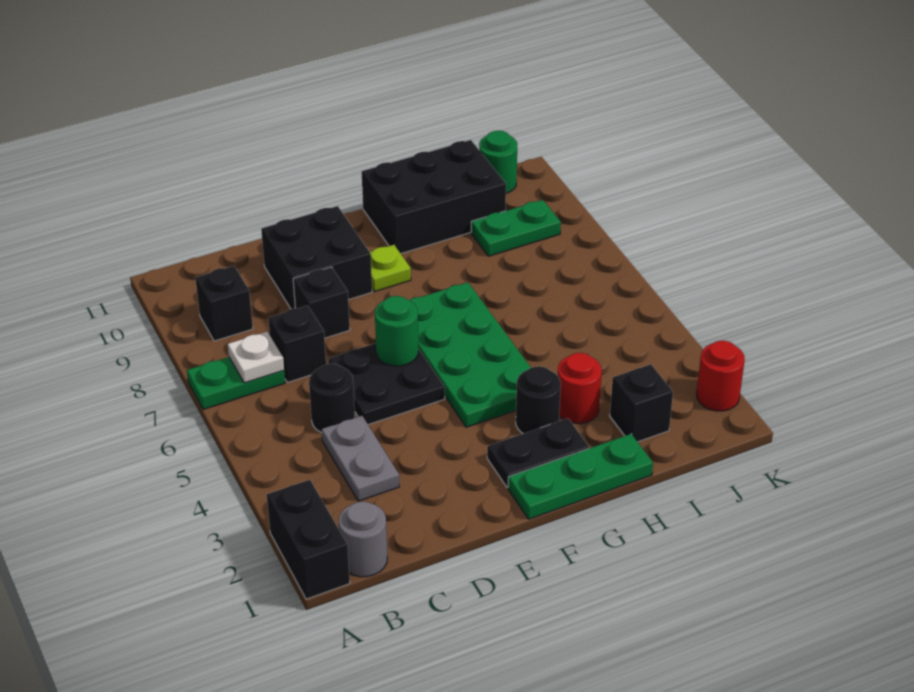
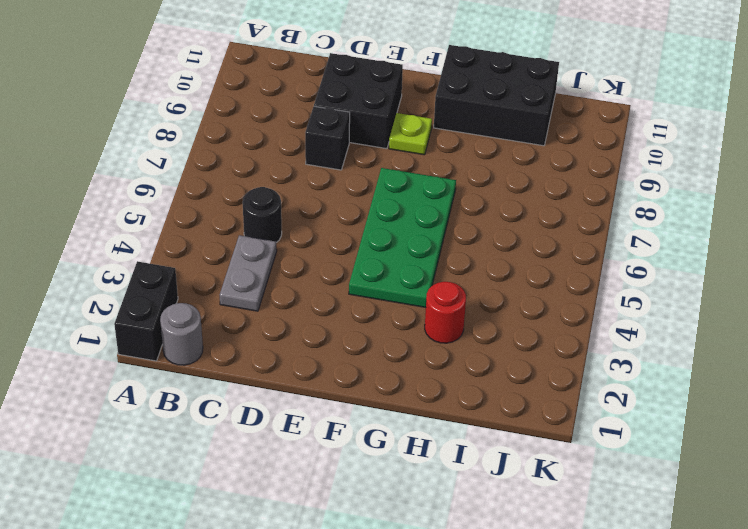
none -> green plate A7:B7 level 1
none -> black brick B9 level 1
none -> black brick C7 level 1

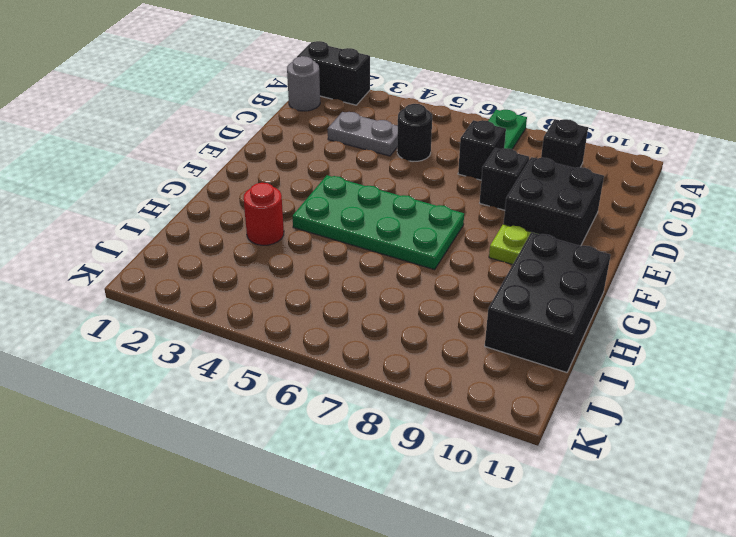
none -> black plate D5:E6 level 1
none -> green plate F1:H1 level 1
none -> black plate F2:G2 level 1

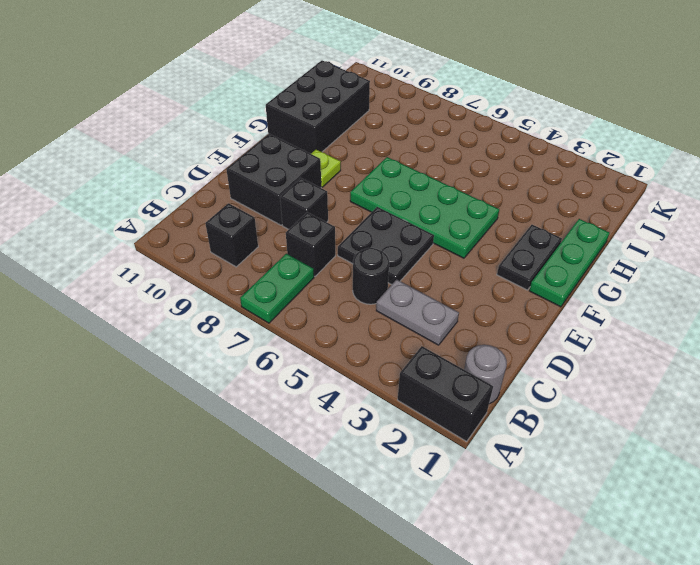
none -> black round brick G3 level 1
none -> red round brick H3 level 1
none -> black brick I2 level 1

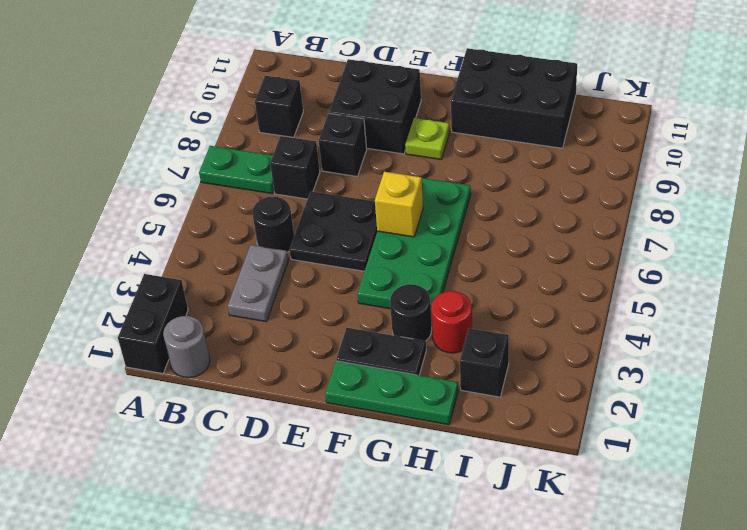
yellow brick F6 level 2 -> none
none -> green plate I9:J9 level 1
none -> green round brick J11 level 1
none -> red round brick K2 level 1

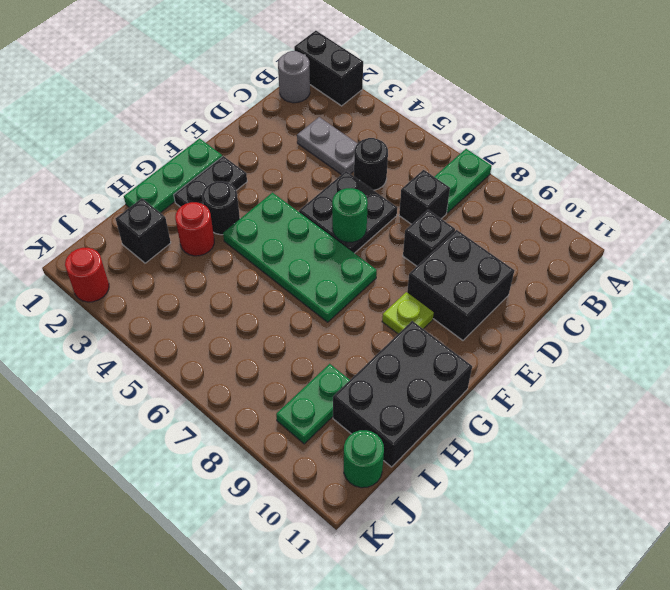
none -> black brick B9 level 1
none -> white plate B7 level 2

